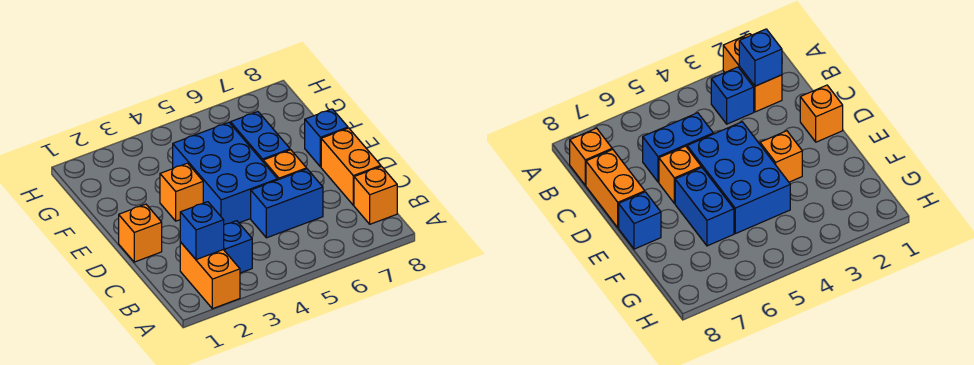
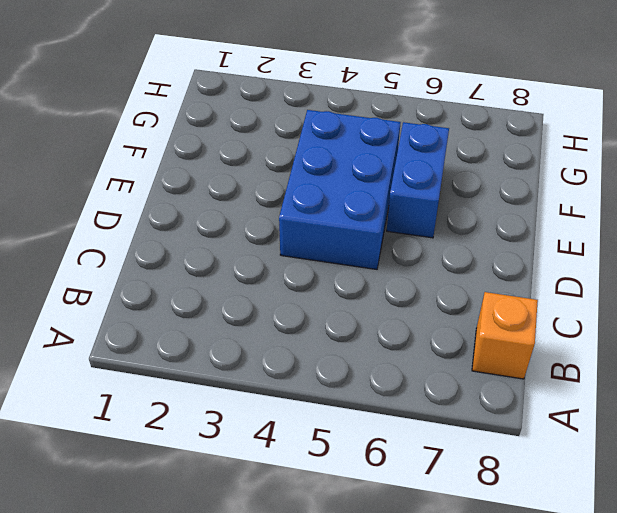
none -> orange brick A2:B2 level 1
none -> blue brick B3 level 1
none -> blue brick C5:C6 level 1

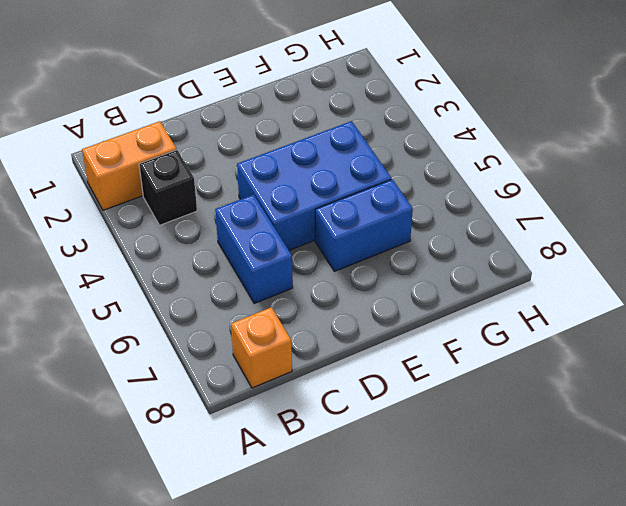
black brick B3 level 1 -> blue brick B3 level 1
none -> orange brick C8:D8 level 1
none -> orange brick D1 level 1
none -> orange brick D6 level 1

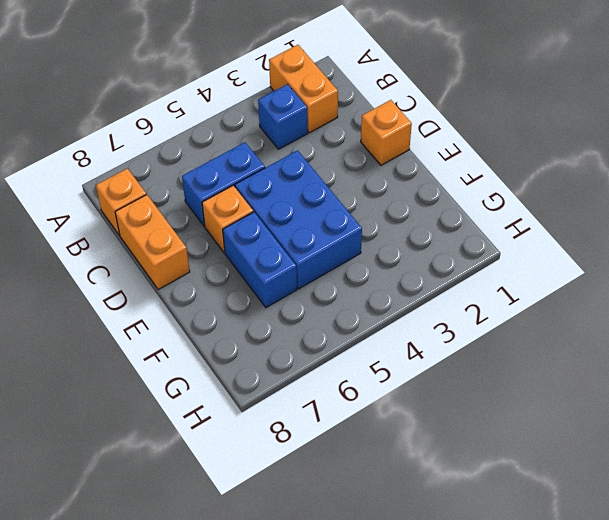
none -> orange brick E3 level 1
none -> blue brick E8 level 1
none -> blue brick B2 level 2

